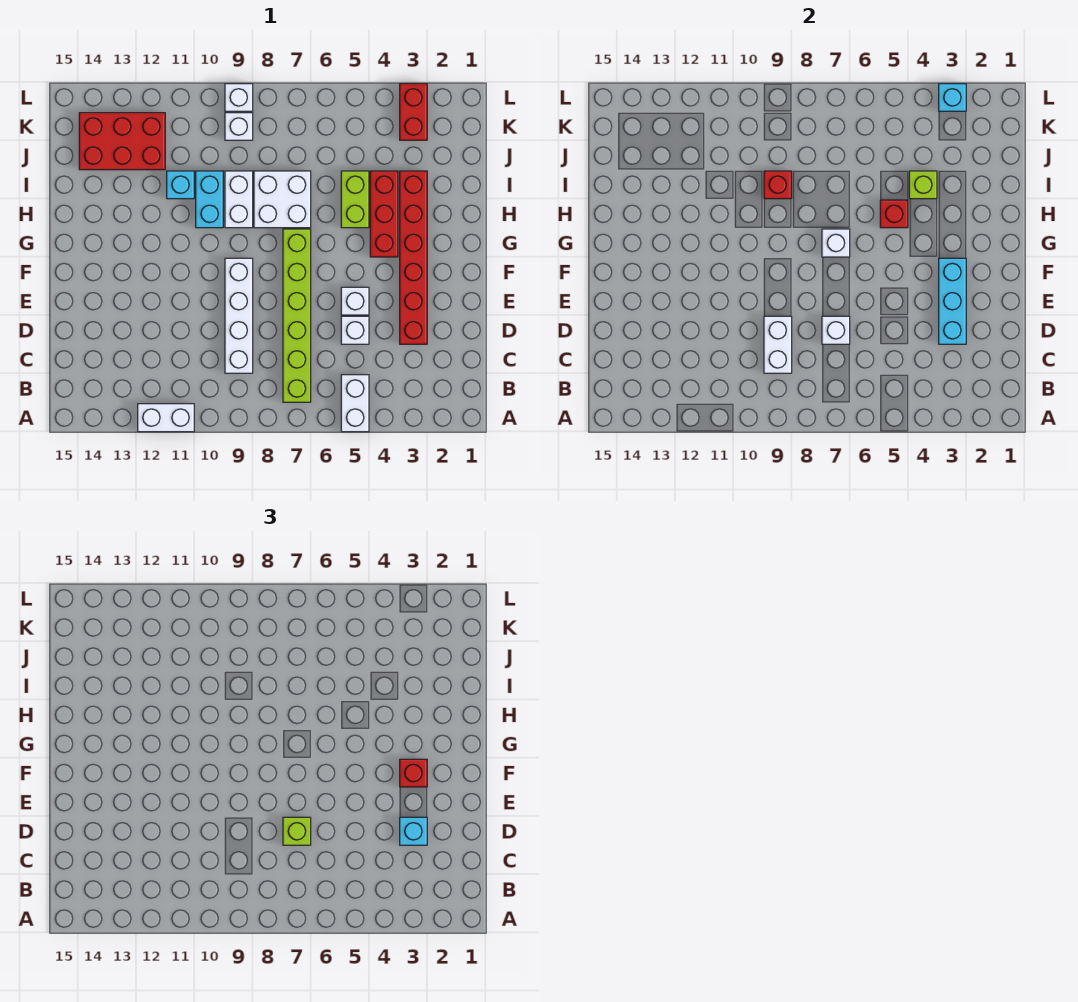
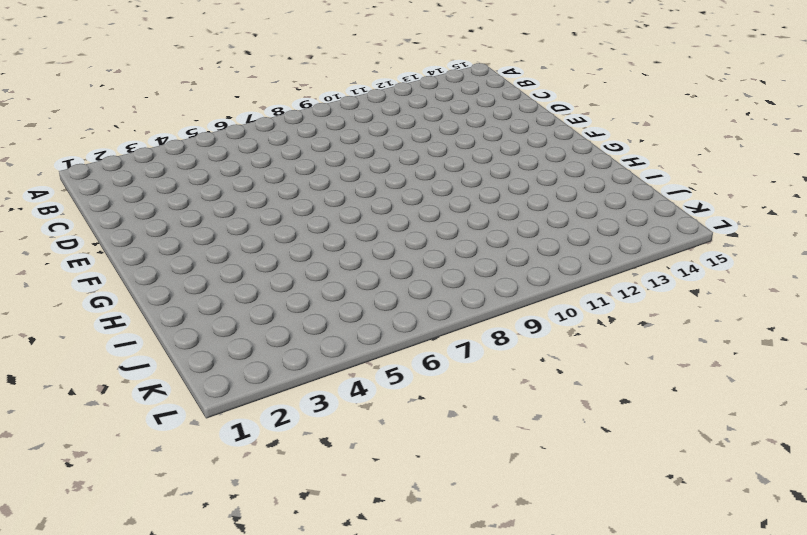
none -> white brick A5:B5 level 1
none -> white brick A11:A12 level 1
none -> lime brick B7:G7 level 1

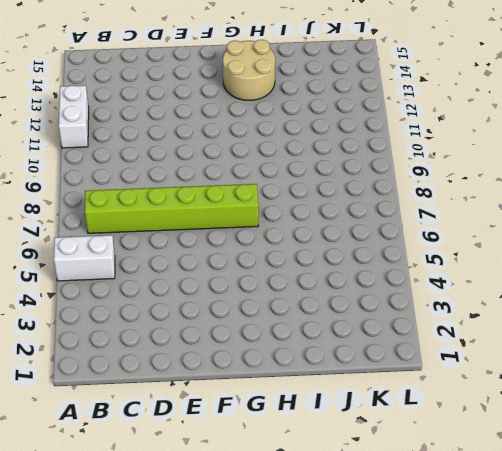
tan round brick G13:H14 level 1 -> none
none -> white brick C9:F9 level 1
none -> red brick D3:I3 level 1
none -> white brick D5 level 1

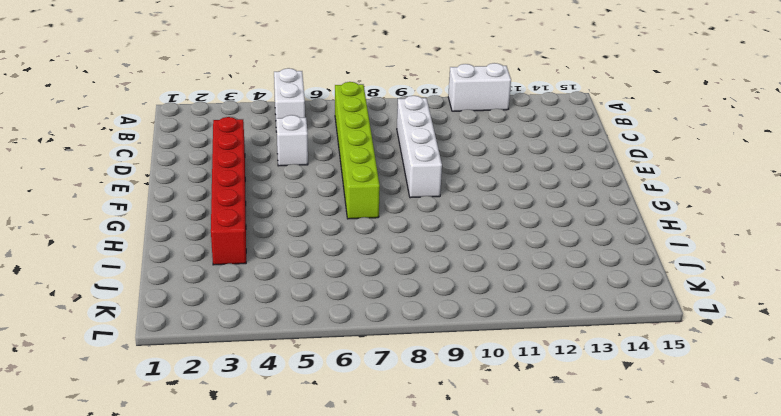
none -> white brick E5 level 1
none -> red brick G4:I4 level 1
none -> lime brick H5:I5 level 1

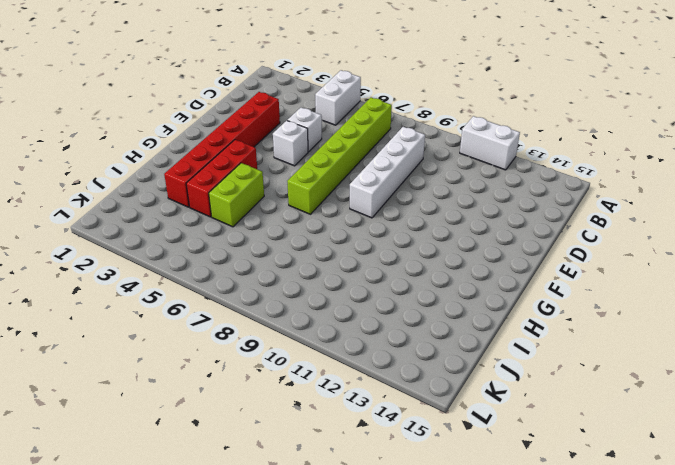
none -> white brick H7:I8 level 1
none -> white brick H9:I9 level 1
none -> cyan brick H10:I10 level 1

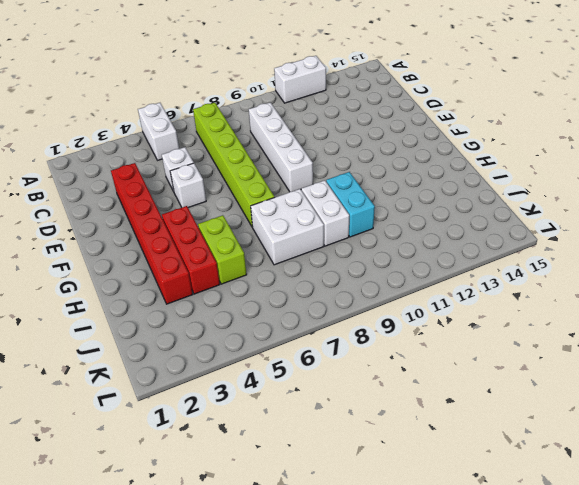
none -> cyan brick I11 level 1
none -> red brick J12:K14 level 1
none -> red brick K3:L3 level 1

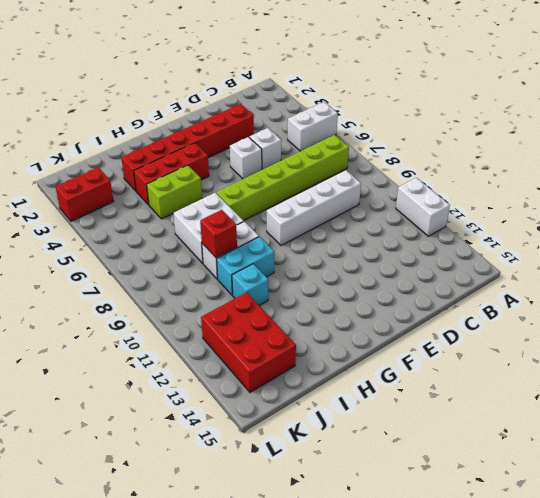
none -> white brick K9 level 1
none -> white brick L9 level 1
none -> white brick C9:D9 level 2

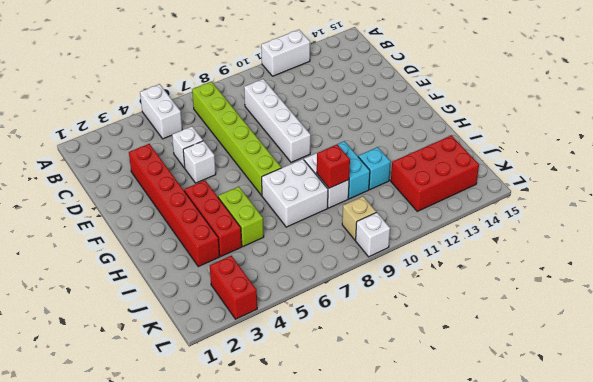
tan brick K9 level 1 -> white brick K9 level 1
none -> white brick C9:D9 level 2
none -> cyan brick D3:F3 level 2
none -> white brick D7 level 2

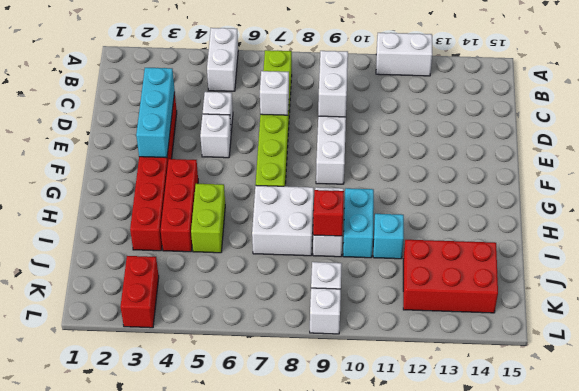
none -> white brick G7 level 2
none -> red brick H5 level 2
none -> lime brick I4 level 2

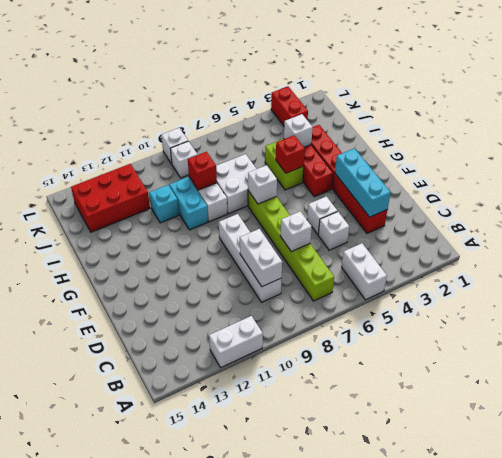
white brick I4 level 2 -> lime brick I4 level 2
none -> cyan brick L3 level 2
none -> cyan brick D3 level 3
none -> lime brick D7 level 3

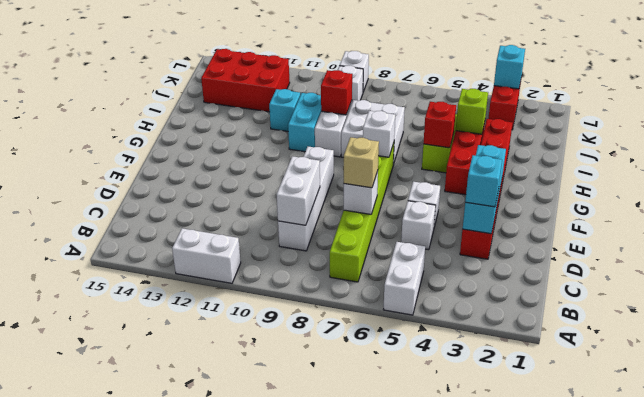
tan brick D7 level 3 -> lime brick D7 level 3
none -> red brick F3 level 3

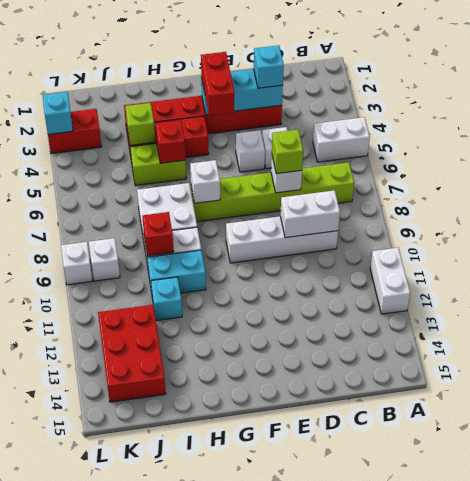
red brick F3:F4 level 3 -> red brick F3 level 3

